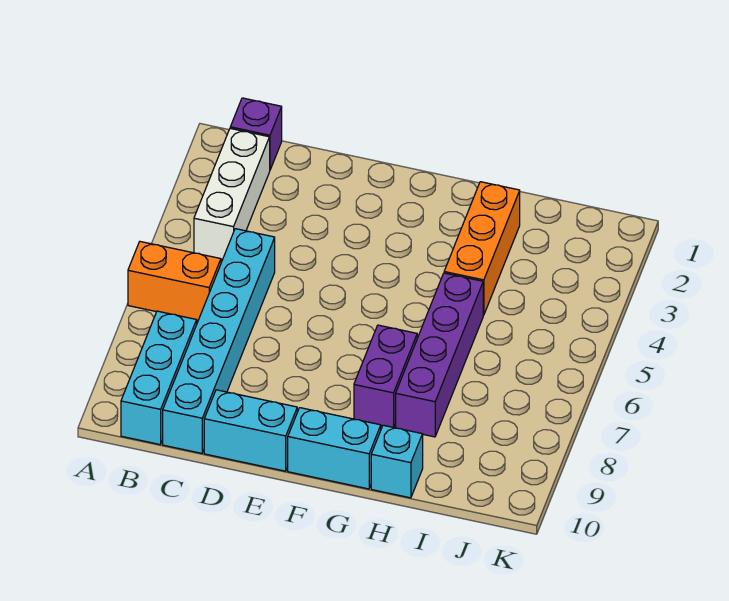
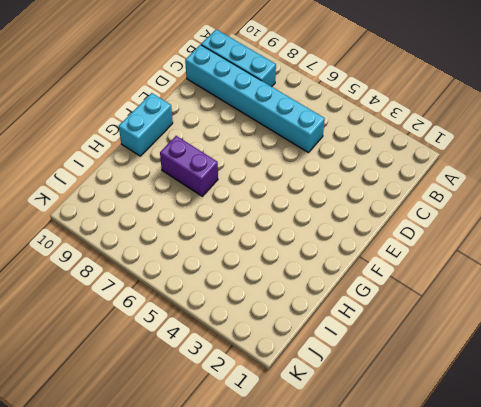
none -> orange brick A6:B6 level 1
none -> purple brick B1 level 1

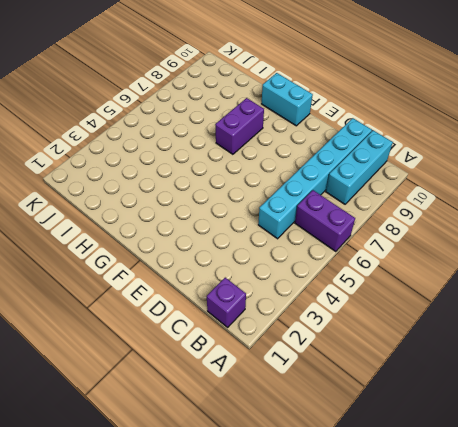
purple brick A6:B6 level 1 -> orange brick A6:B6 level 1
none -> white brick B2:B4 level 1
none -> cyan brick D10:E10 level 1

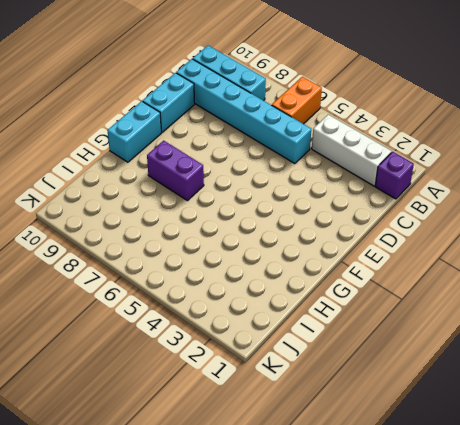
none -> orange brick H2:H4 level 1
none -> purple brick H5:H8 level 1

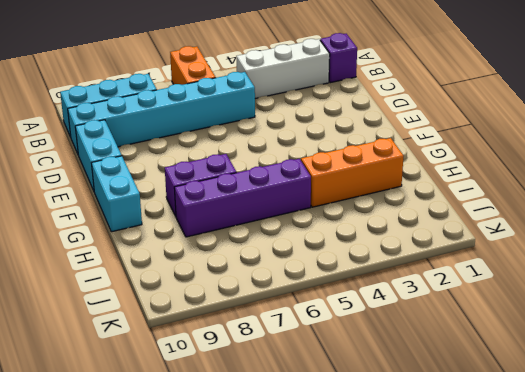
none -> cyan brick H10 level 1

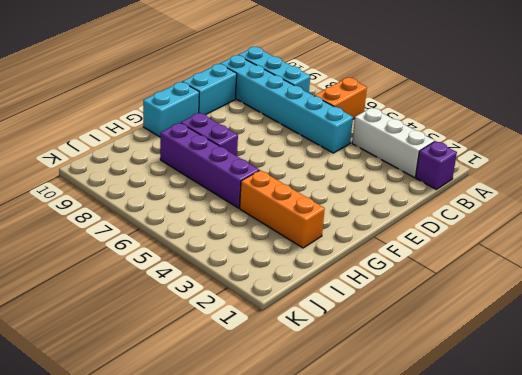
none -> cyan brick H10 level 1

